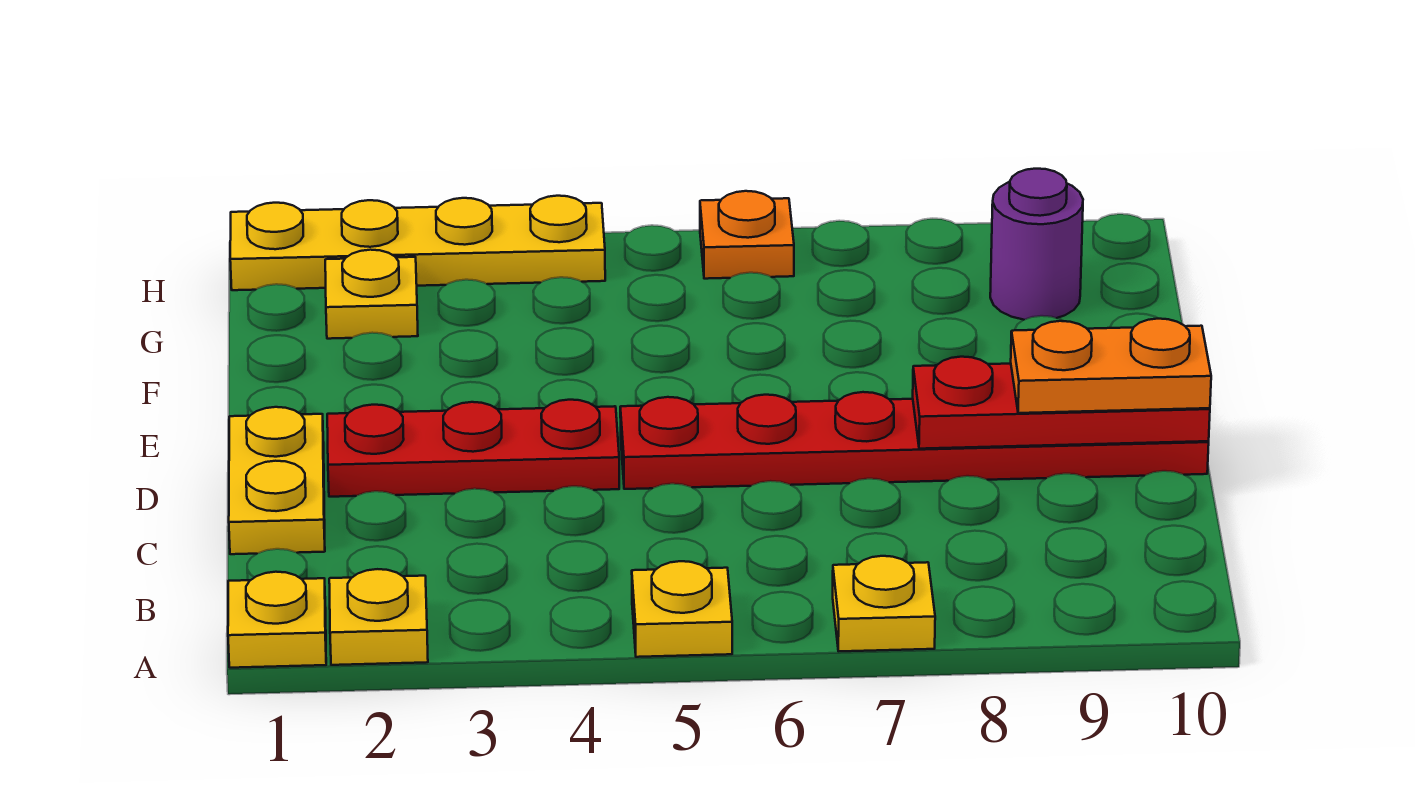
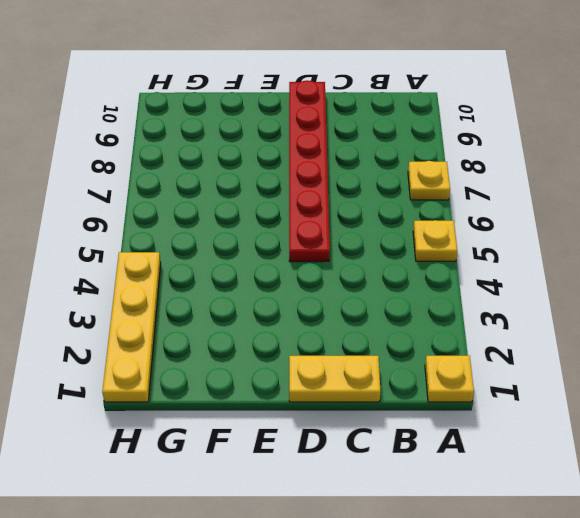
none -> yellow plate A2 level 1
none -> red plate D2:D4 level 1
none -> yellow plate G2 level 1

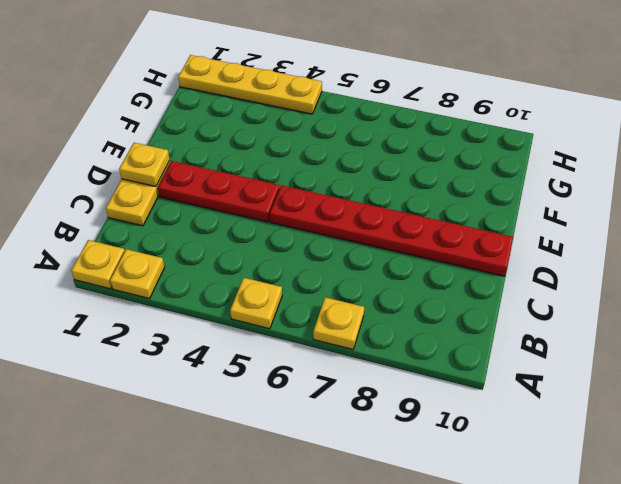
yellow plate D1 level 2 -> yellow plate G2 level 1
none -> purple round brick G9 level 1
none -> orange plate H6 level 1
none -> red plate D8:D10 level 2

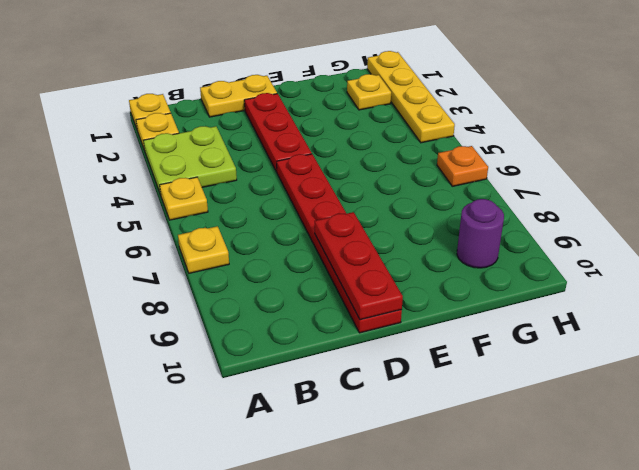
lime plate A3:B4 level 1 -> none
none -> orange plate D9:D10 level 3

